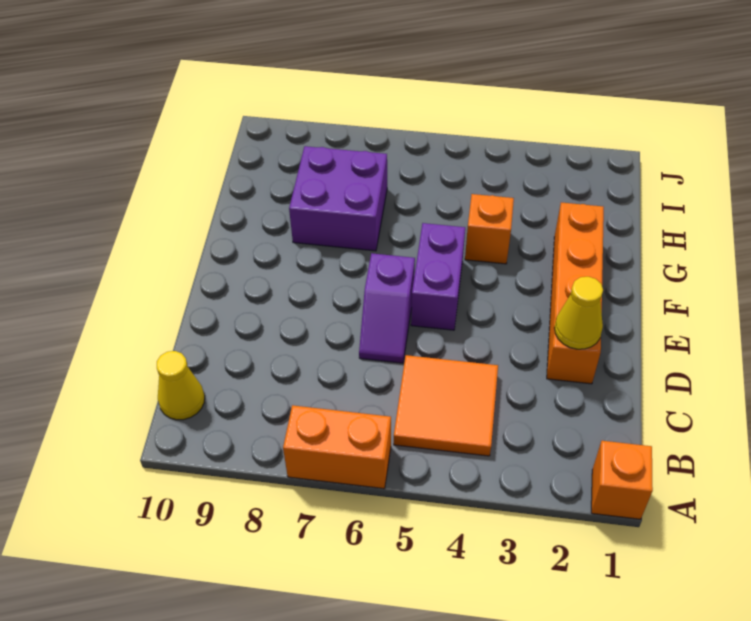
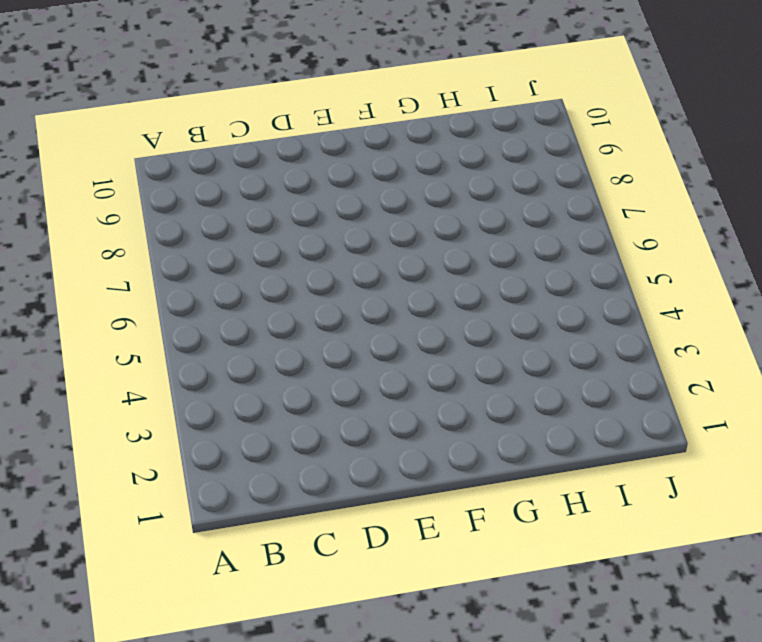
none -> orange brick A1 level 1
none -> orange brick A6:A7 level 1

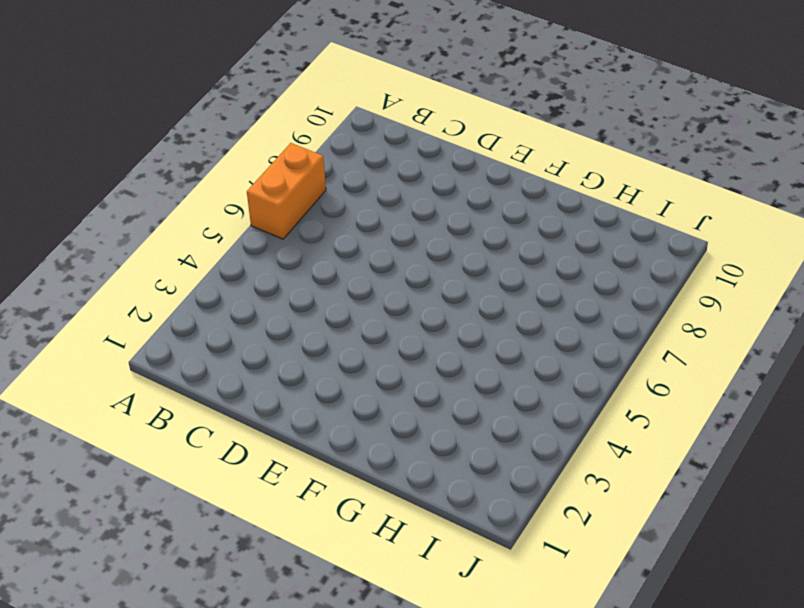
none -> orange brick A1 level 1
none -> orange tile B4:C5 level 1

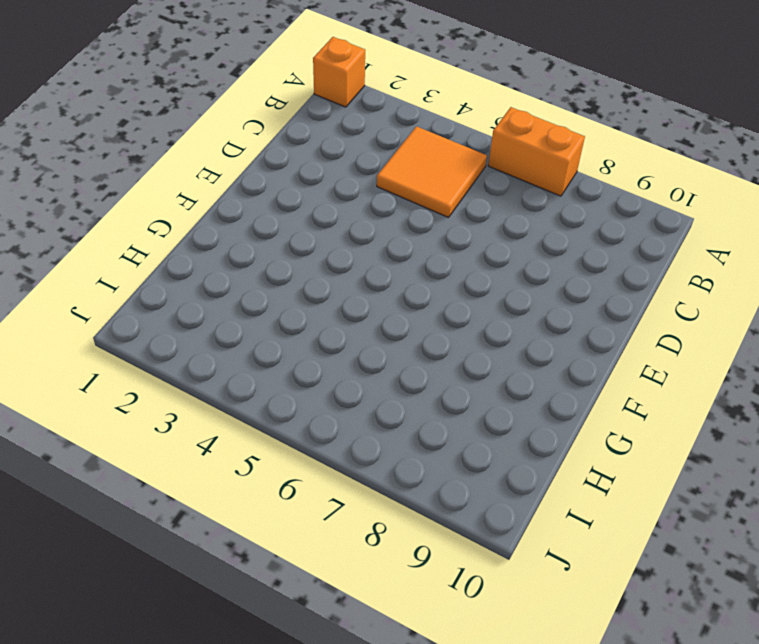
none -> yellow cone B10 level 1
none -> orange brick D2:G2 level 1

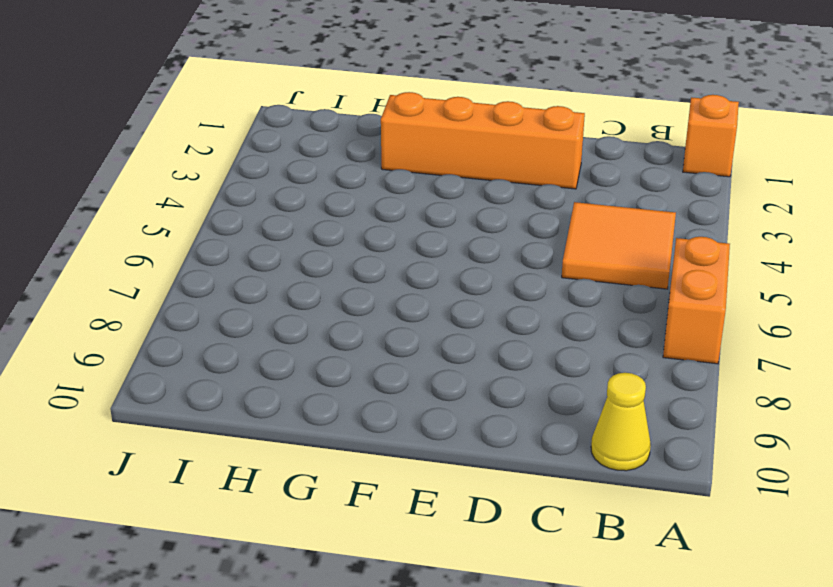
none -> purple slope D6:E6 level 1 top E
none -> purple brick E5:F5 level 1

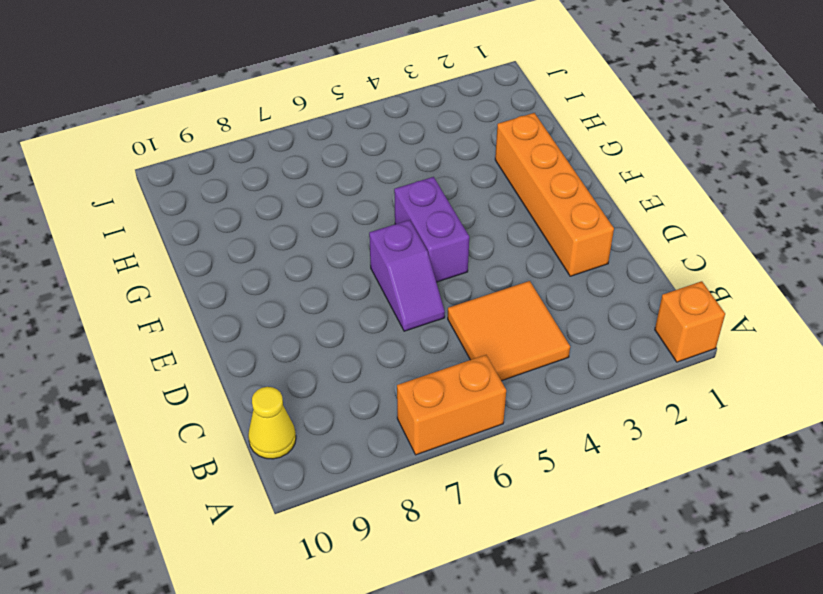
none -> orange brick G4 level 1
none -> purple brick G7:H8 level 1

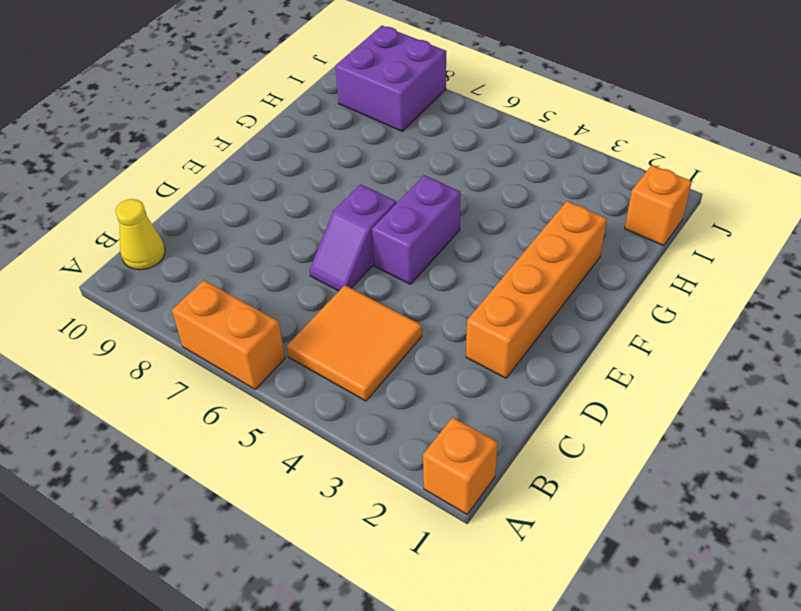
orange brick I1 level 1 -> orange brick G4 level 1
purple brick I8:J9 level 1 -> purple brick G7:H8 level 1
none -> yellow cone D2 level 2

